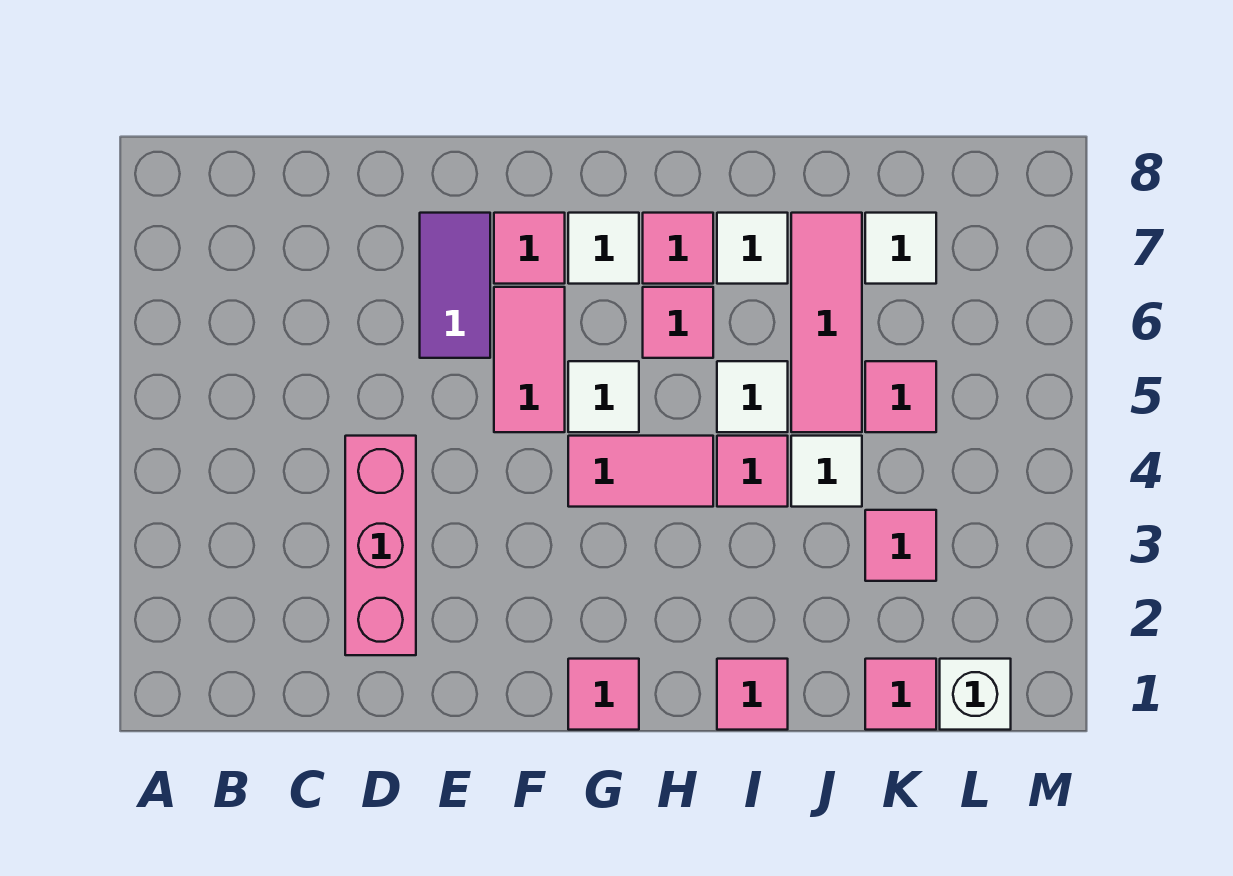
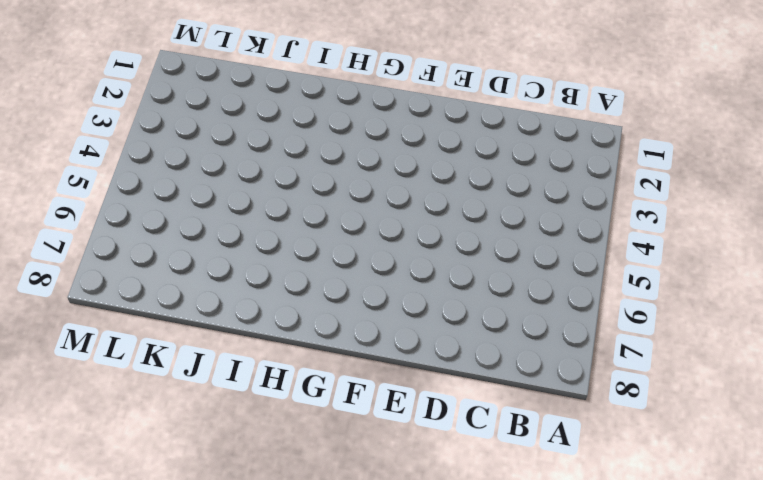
none -> pink brick D2:D4 level 1
none -> purple tile E6:E7 level 1
none -> pink tile F5:F6 level 1

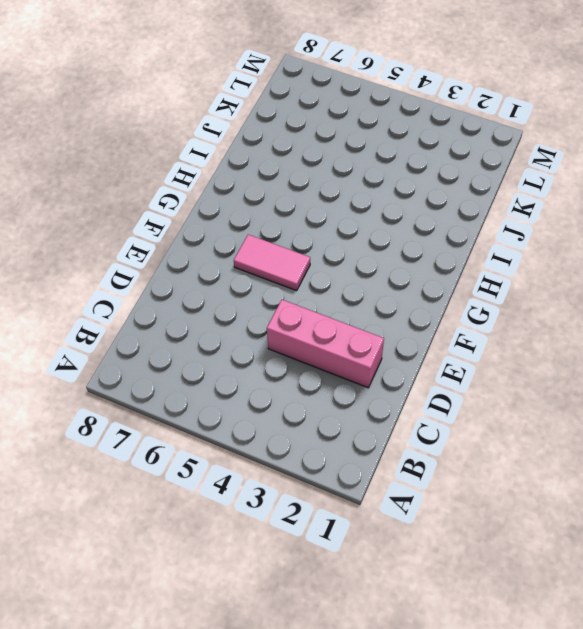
none -> purple tile E6:E7 level 1
none -> pink tile F7 level 1
none -> pink tile G1 level 1

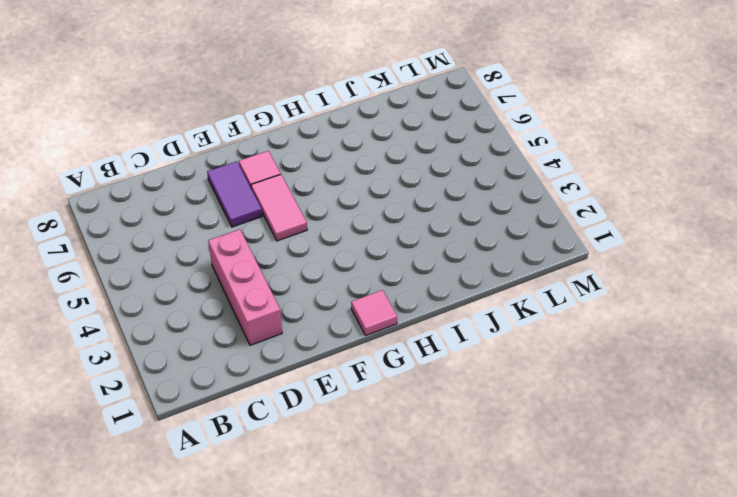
none -> pink tile G4:H4 level 1
none -> white tile G5 level 1
none -> white tile G7 level 1

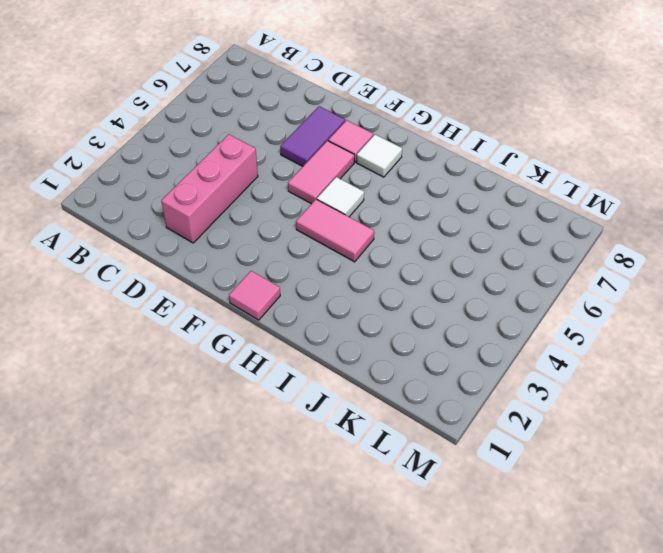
none -> pink tile H6 level 1
none -> pink tile H7 level 1
none -> pink tile I1 level 1

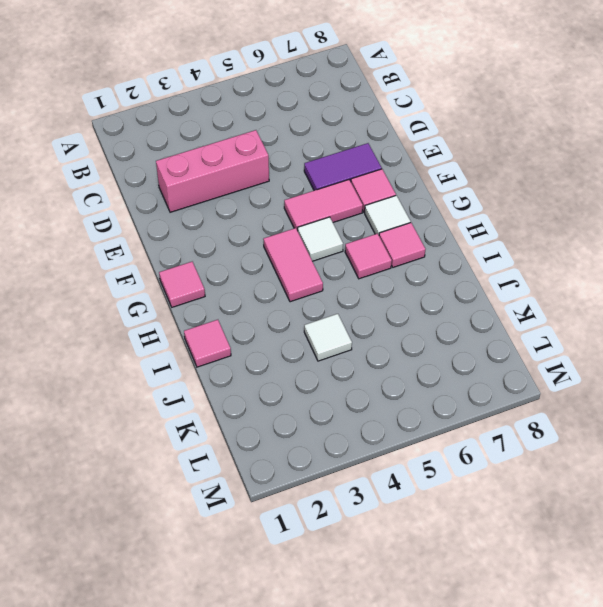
none -> pink tile I4 level 1
none -> white tile I5 level 1
none -> white tile I7 level 1

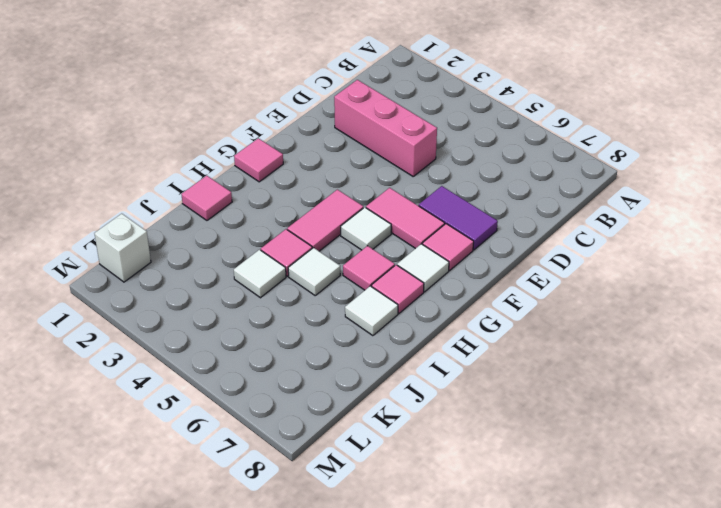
none -> pink tile J5:J7 level 1
none -> pink tile K1 level 1
none -> pink tile K3 level 1

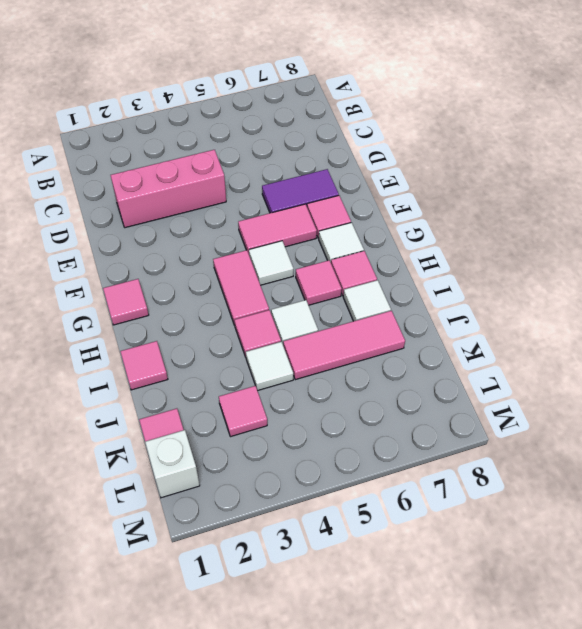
none -> pink tile K5 level 1
none -> white tile K7 level 1

